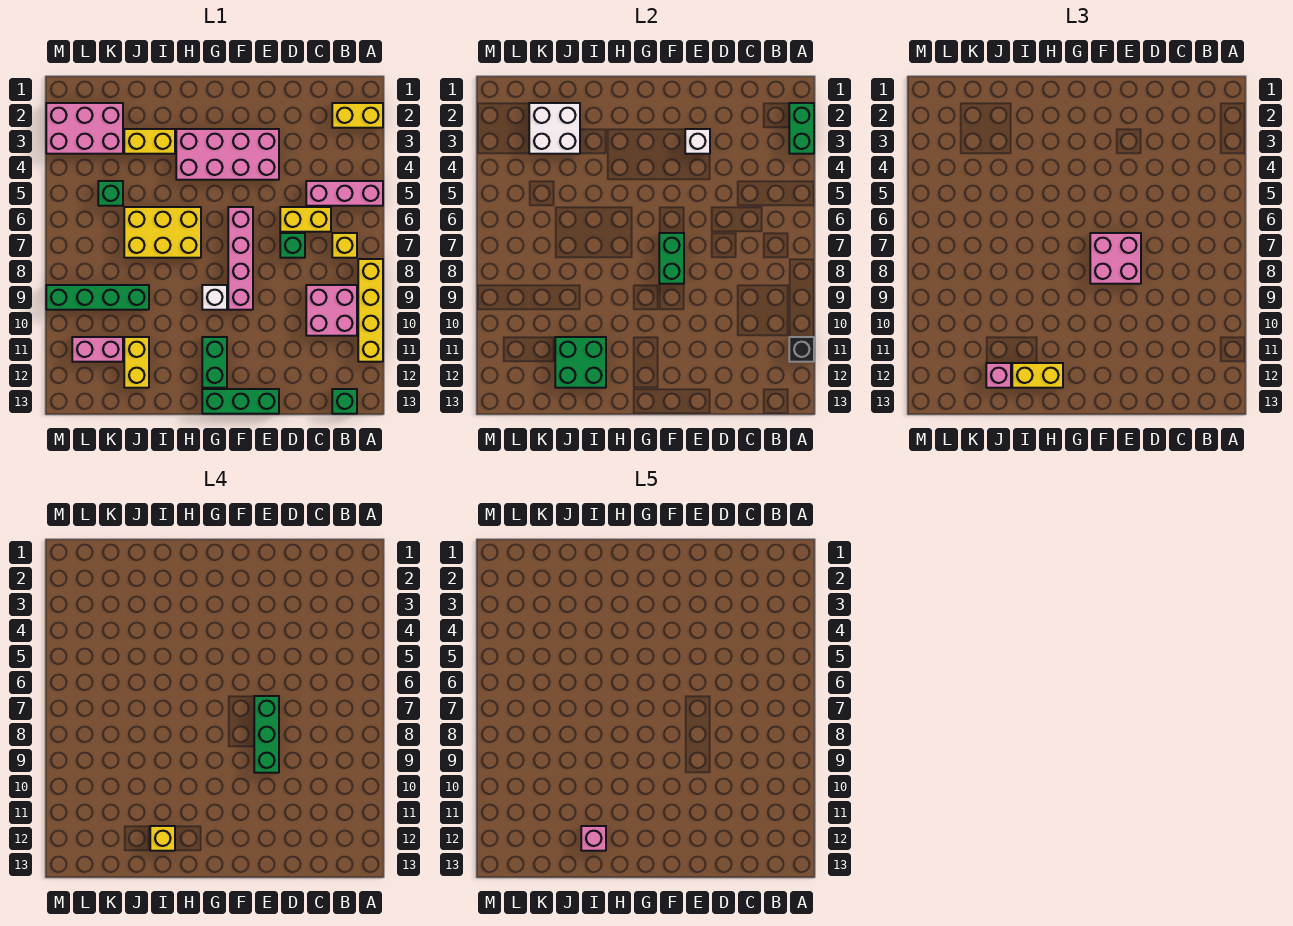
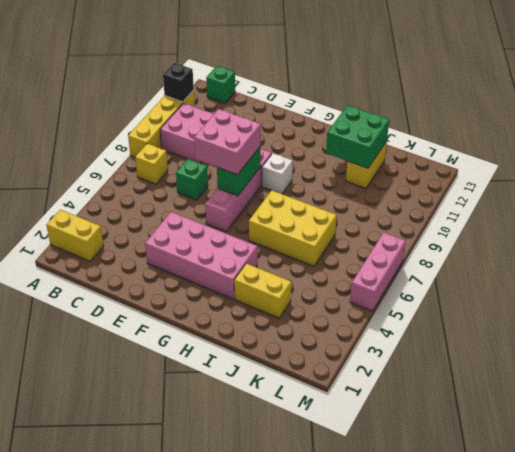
pink brick M5:M7 level 1 -> pink brick A5:C5 level 1
none -> yellow brick C6:D6 level 1
none -> green brick E13:G13 level 1
none -> green brick G11:G12 level 1
none -> green brick J9:M9 level 1

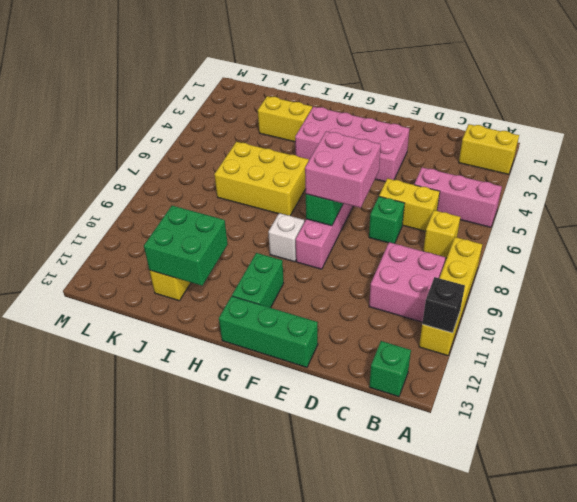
none -> green brick J9:M9 level 1
none -> pink brick K2:M3 level 1
none -> green brick K5 level 1
none -> pink brick K11:L11 level 1

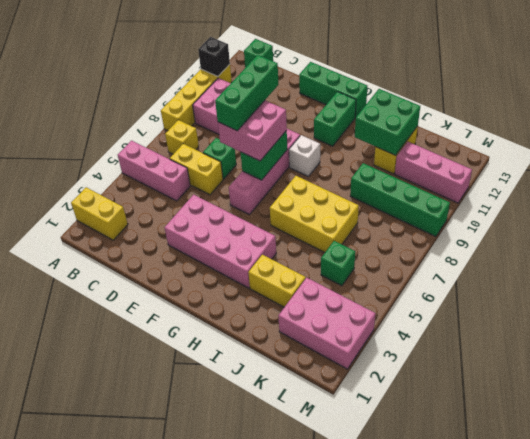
pink brick K11:M11 level 1 -> pink brick K11:L11 level 1
none -> green brick A2:A3 level 2
none -> white brick E3 level 2
none -> white brick J2:K3 level 2
none -> yellow brick H12:I12 level 3

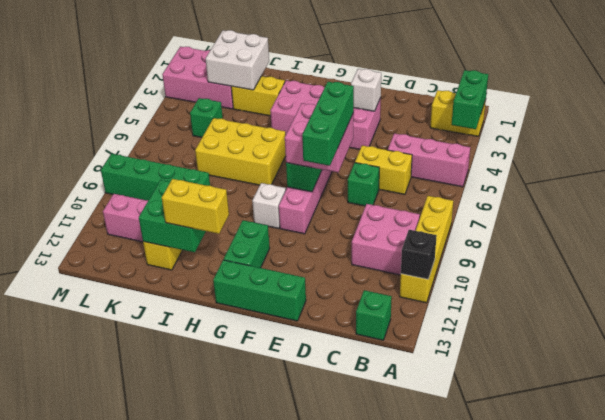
none -> yellow brick B7 level 1
none -> pink brick J12 level 3
none -> yellow brick I12 level 4
none -> pink brick I12 level 5

